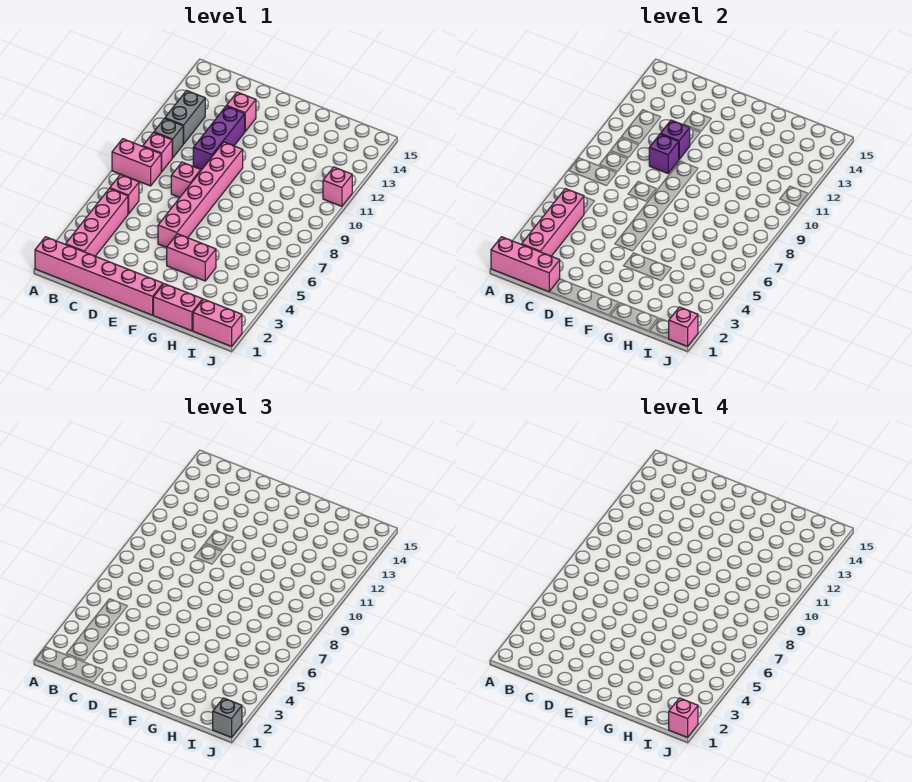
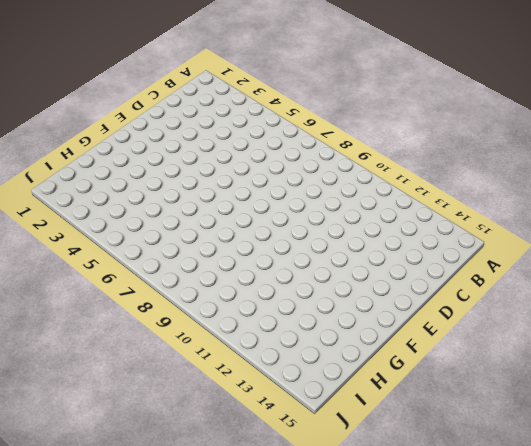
none -> pink brick A1:F1 level 1
none -> pink brick A8:B8 level 1
none -> pink brick B2:B5 level 1

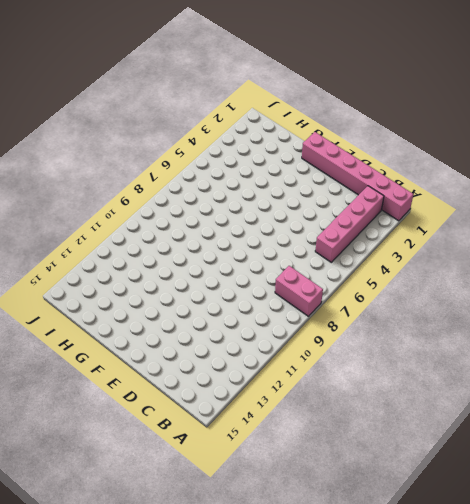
none -> pink brick B6 level 1
none -> pink brick B9 level 1
none -> grey brick B10 level 1

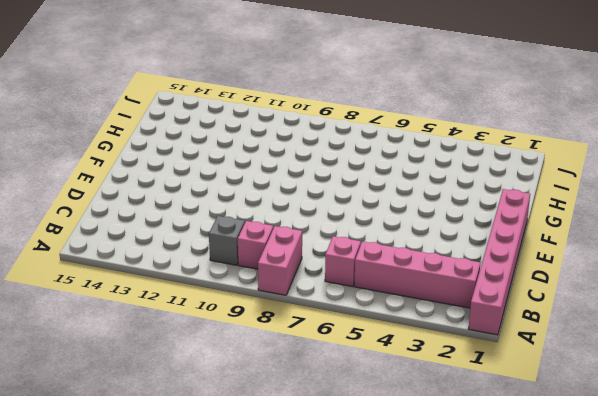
none -> grey brick B11:B12 level 1
none -> pink brick D8 level 1
none -> purple brick D10:D12 level 1

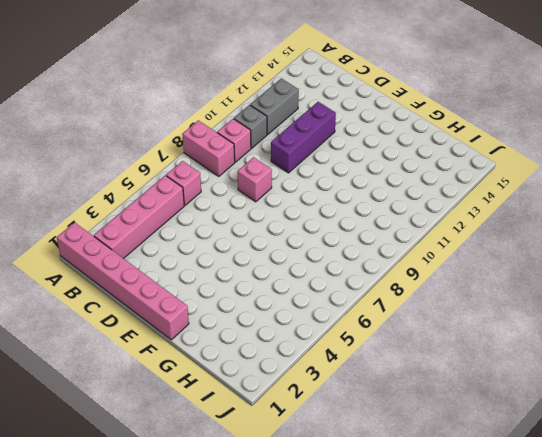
none -> pink brick D13 level 1
none -> pink brick E5:E10 level 1
none -> pink brick F4:G4 level 1

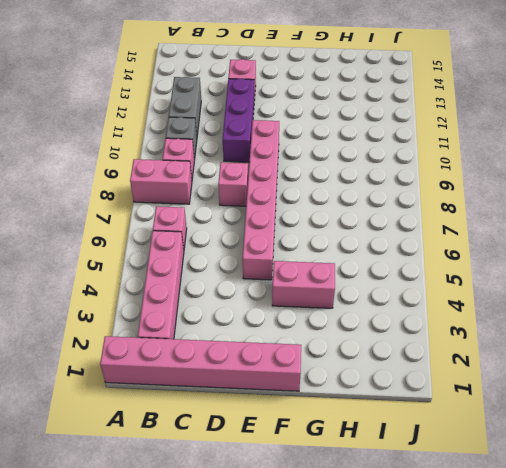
none -> pink brick G1:H1 level 1
none -> pink brick I1:J1 level 1
none -> pink brick J11 level 1

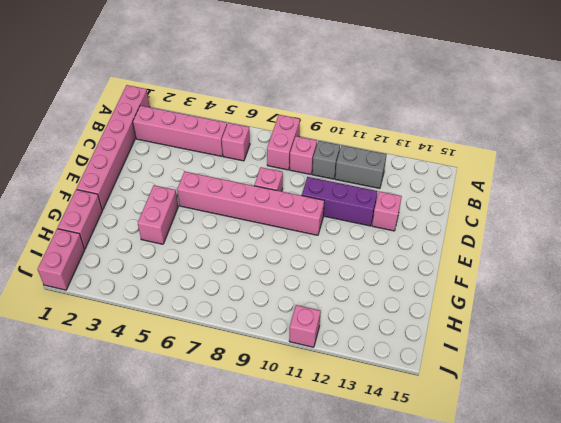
none -> pink brick A1:C1 level 2
none -> pink brick B2:B5 level 2
none -> purple brick D10 level 2

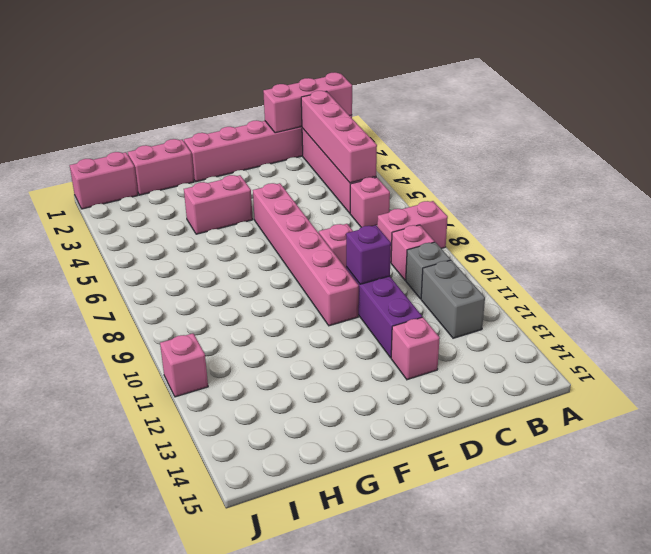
none -> purple brick D11 level 2
none -> pink brick J1 level 2
none -> grey brick J1 level 3

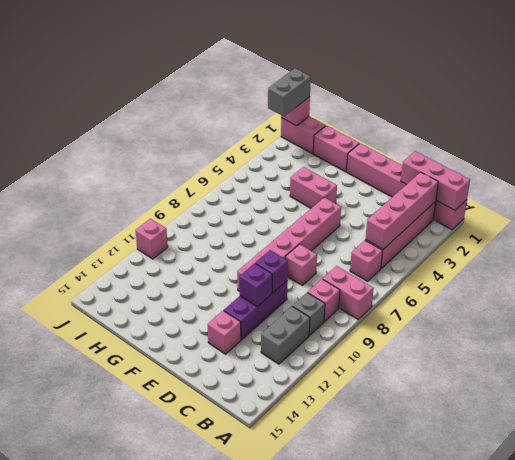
grey brick J1:J2 level 3 -> grey brick J1 level 3
none -> pink brick J1 level 4

